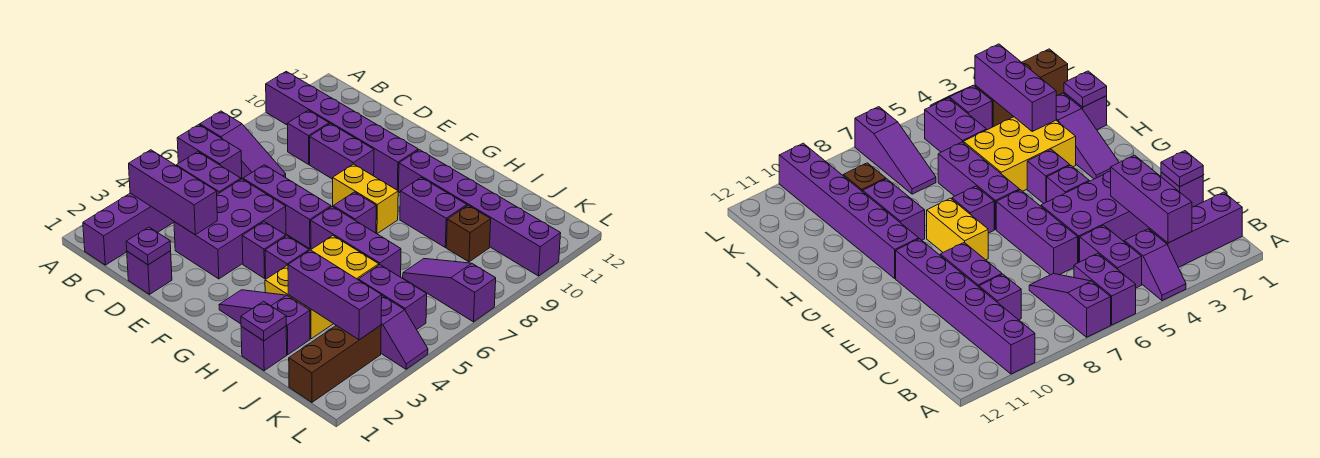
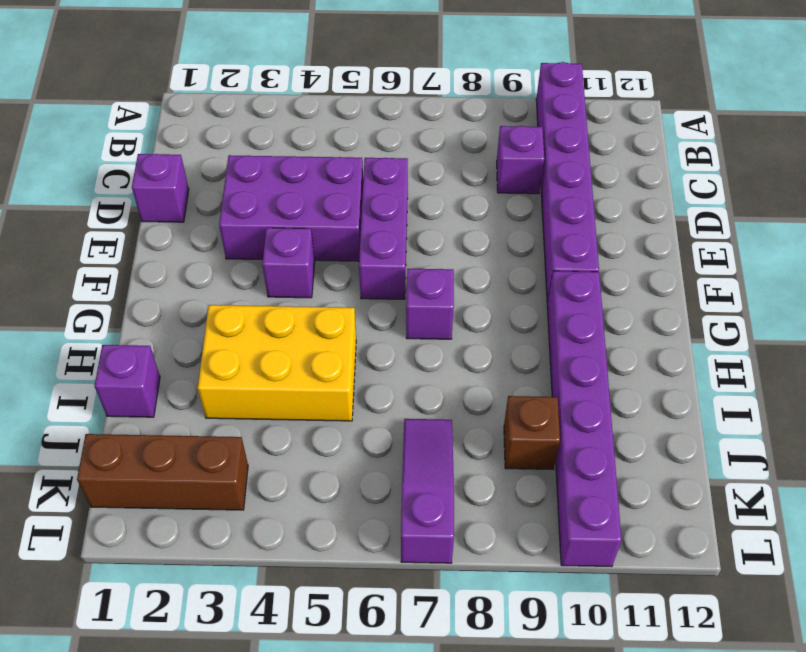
none -> purple slope A4:B4 level 1 top B
none -> purple brick A6:B6 level 1
none -> purple slope A7:C7 level 1 top A
none -> purple brick B1:B3 level 1

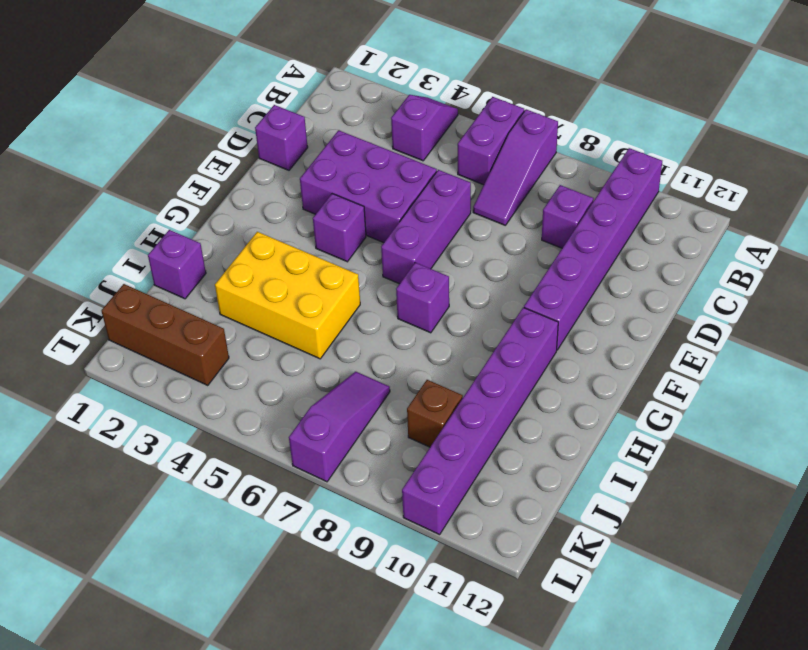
none -> purple brick B1:B3 level 1
none -> purple brick B5:C5 level 1
none -> purple brick D9:E9 level 1
none -> yellow brick F8:G8 level 1

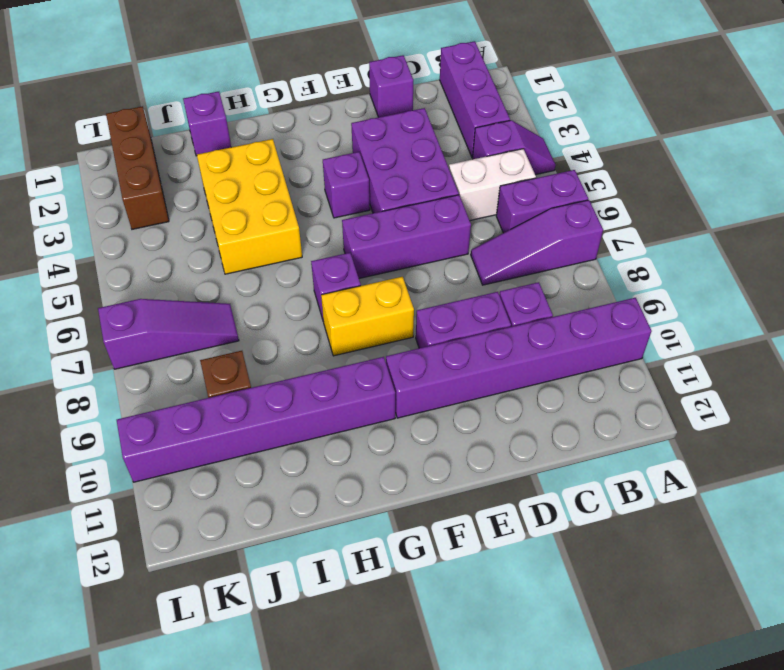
white brick B5:C5 level 1 -> purple brick B5:C5 level 1
none -> purple slope G2:I2 level 1 top I
none -> purple brick G4 level 1
none -> purple brick G6:I6 level 1
none -> purple brick H9:I9 level 1

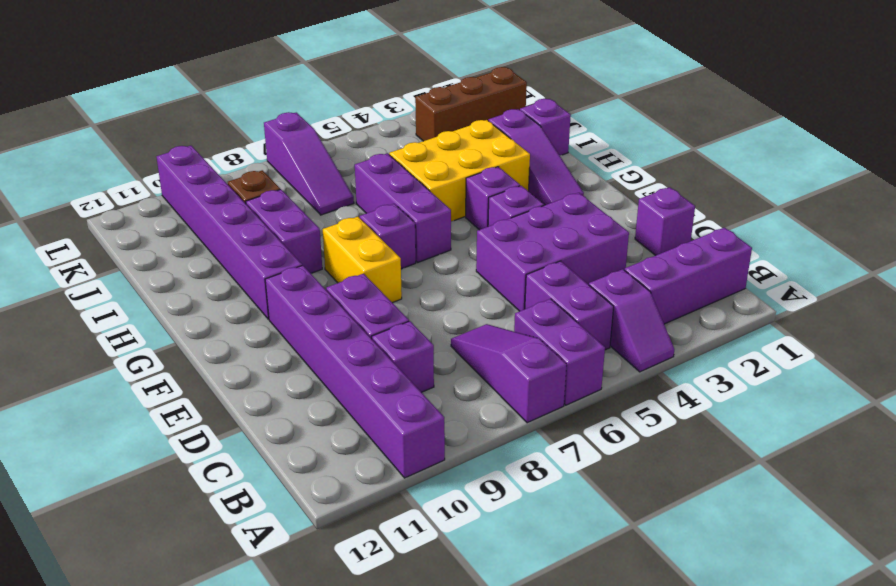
none -> purple brick D6:F6 level 1
none -> purple brick J5:K5 level 1
none -> purple slope K4:L4 level 1 top K
none -> purple brick B3:D3 level 2

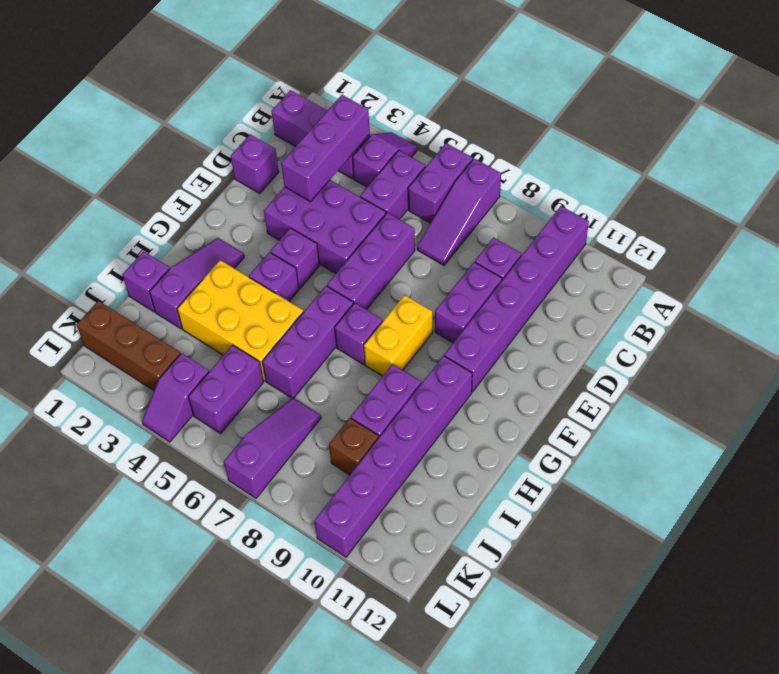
none -> purple plate D1 level 2
none -> purple plate I1 level 2
none -> purple brick I3:K3 level 2

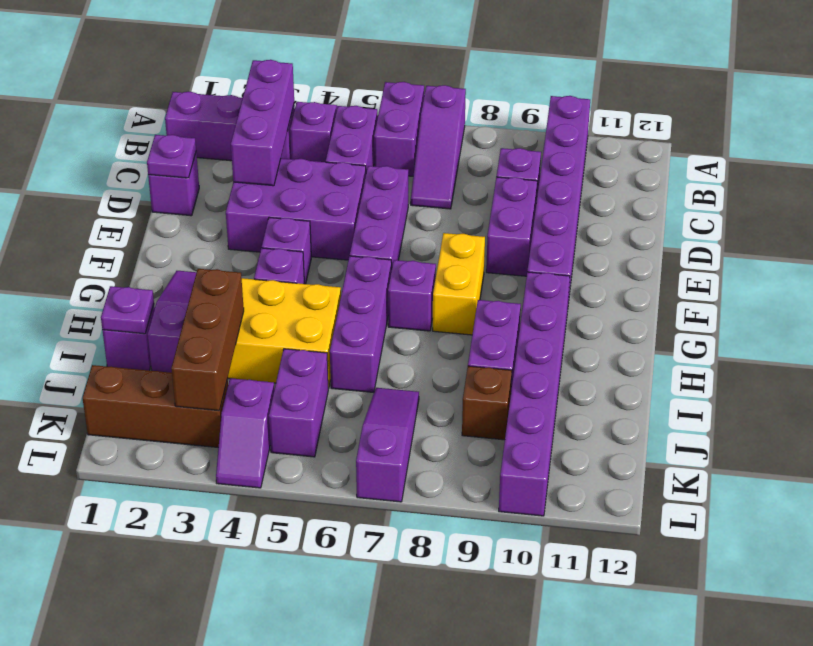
brown brick I3:K3 level 2 -> purple brick I3:K3 level 2

